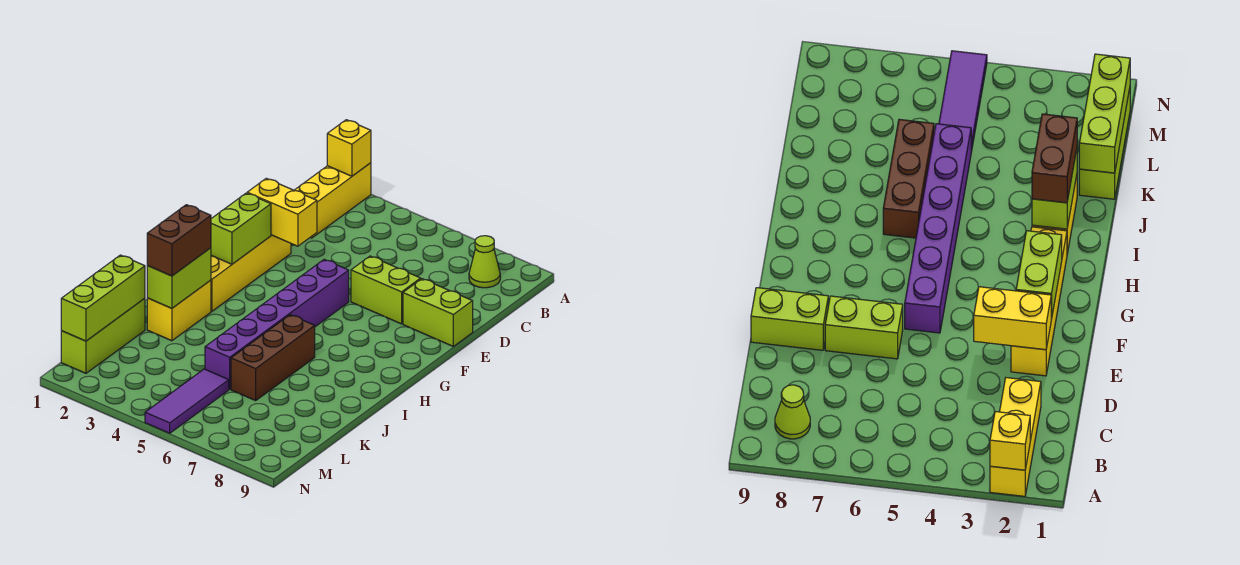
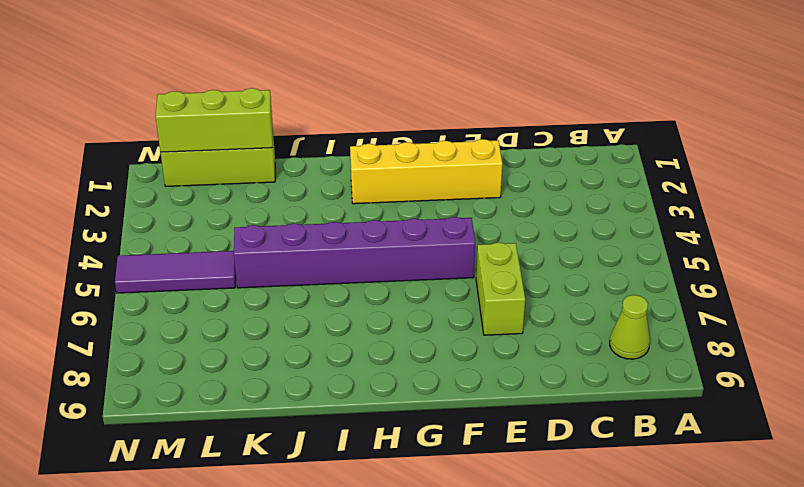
none -> yellow brick A2:C2 level 1
none -> lime brick E8:E9 level 1
none -> yellow brick I2:J2 level 1

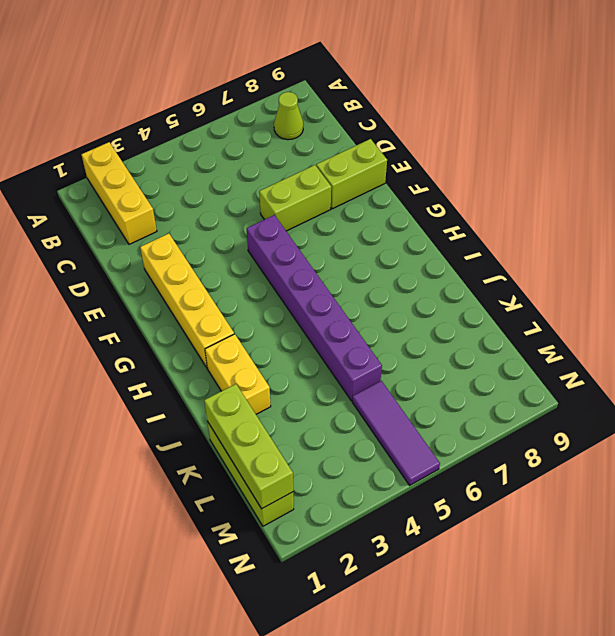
none -> brown brick I6:K6 level 1
none -> yellow brick A2 level 2
none -> yellow brick E2:E3 level 2

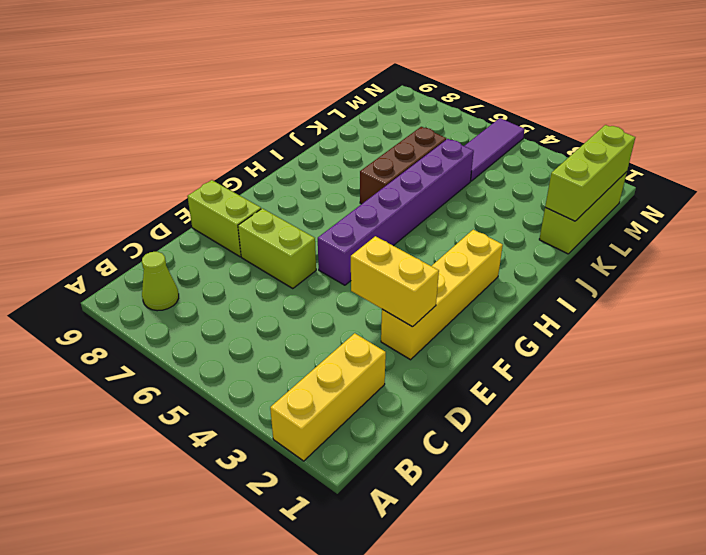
none -> yellow brick I2:J2 level 1
none -> yellow brick A2 level 2
none -> lime brick F2:G2 level 2

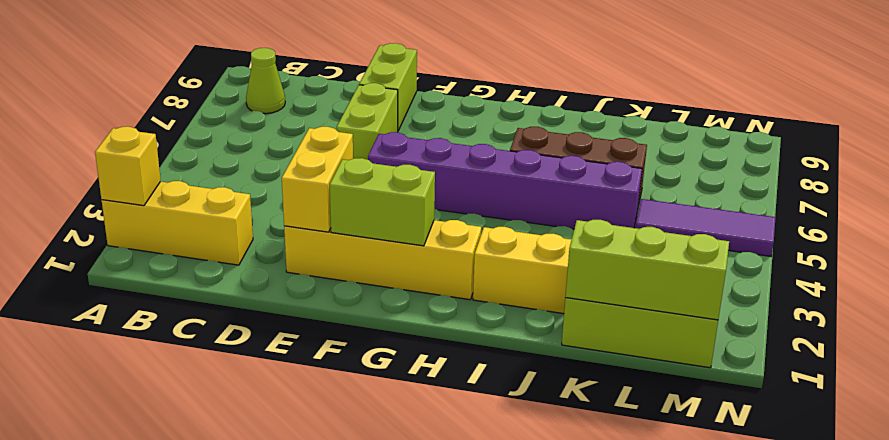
none -> lime brick I2:J2 level 2
none -> brown brick I2:J2 level 3

